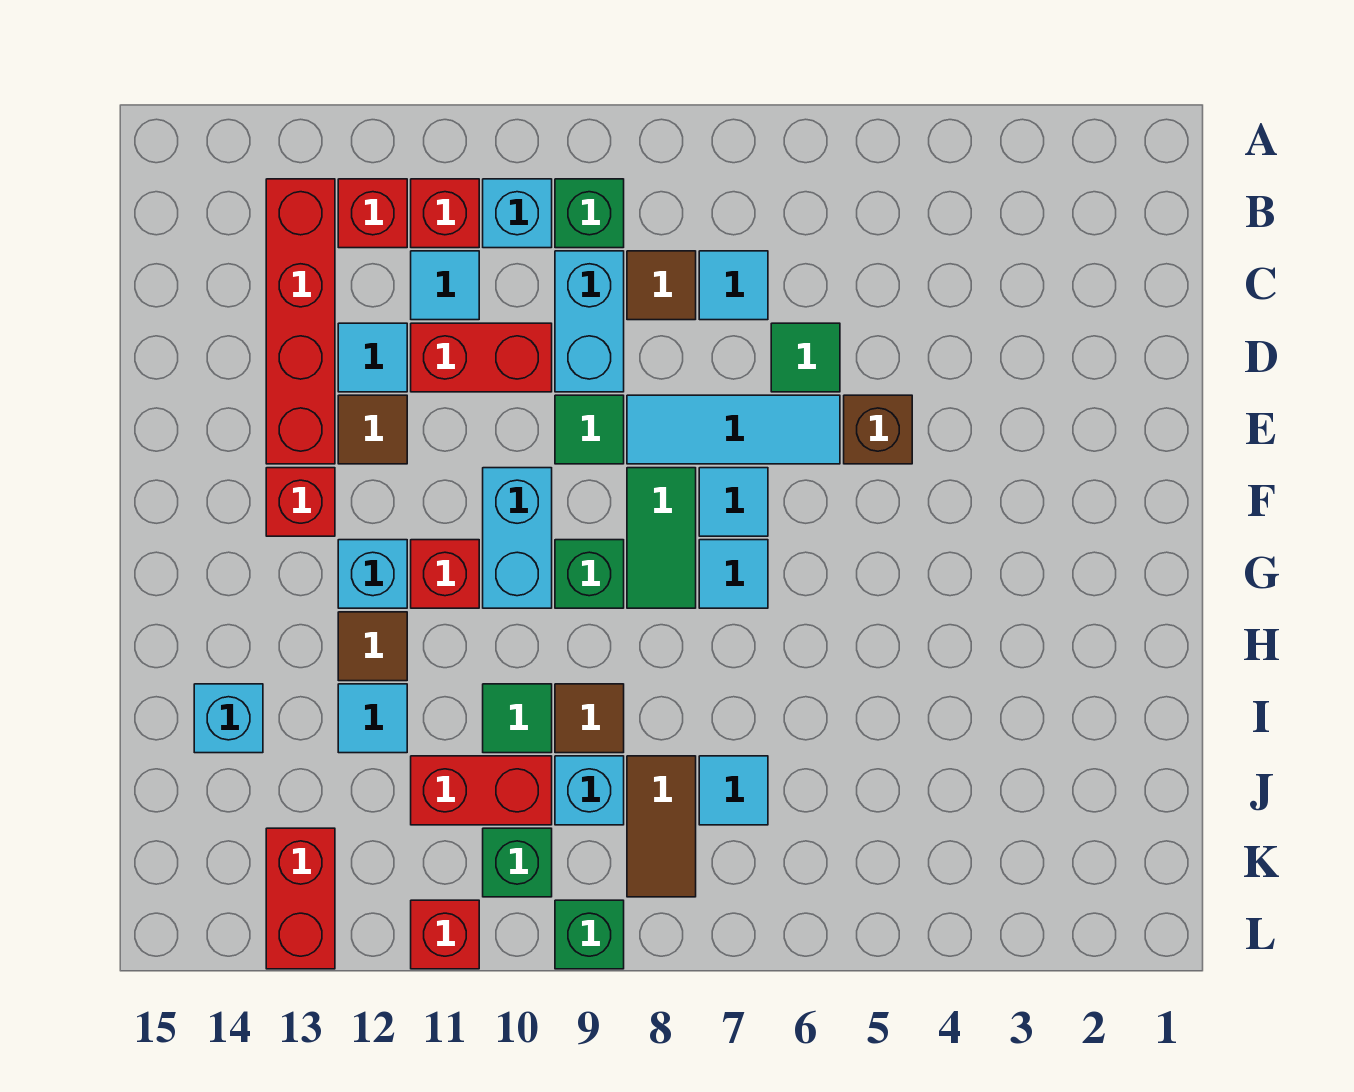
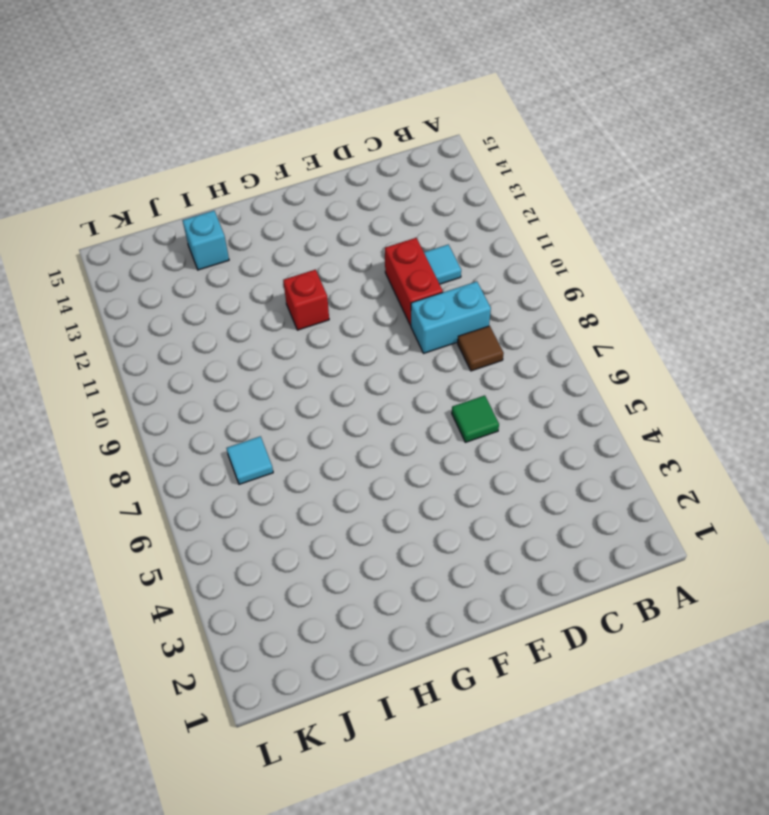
none -> green brick B9 level 1
none -> cyan brick B10 level 1
none -> red brick B11 level 1
none -> red brick B12 level 1

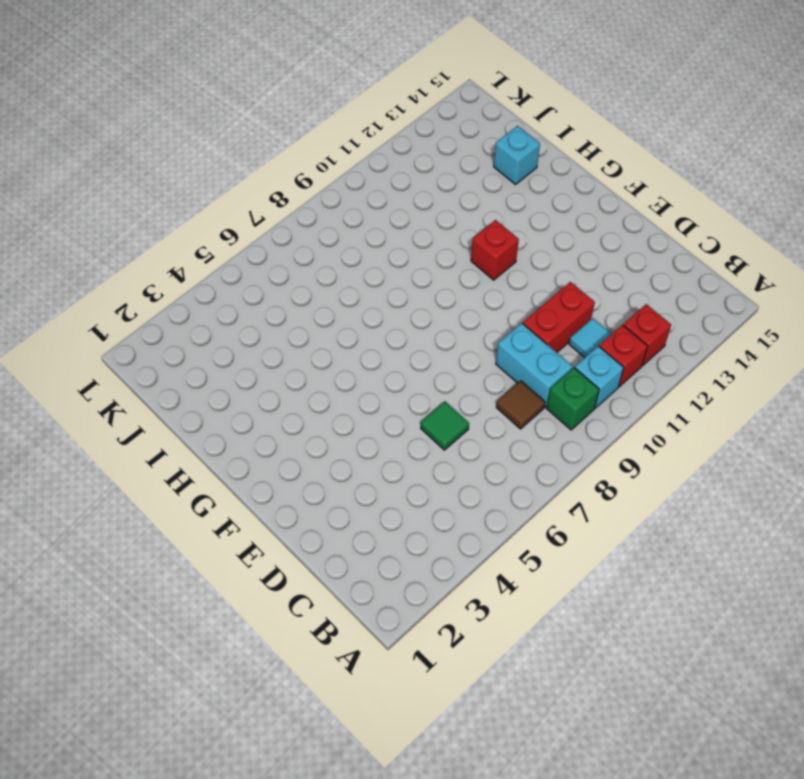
none -> red brick B13:E13 level 1
none -> cyan tile C7 level 1
none -> cyan tile D12 level 1
none -> brown brick E5 level 1

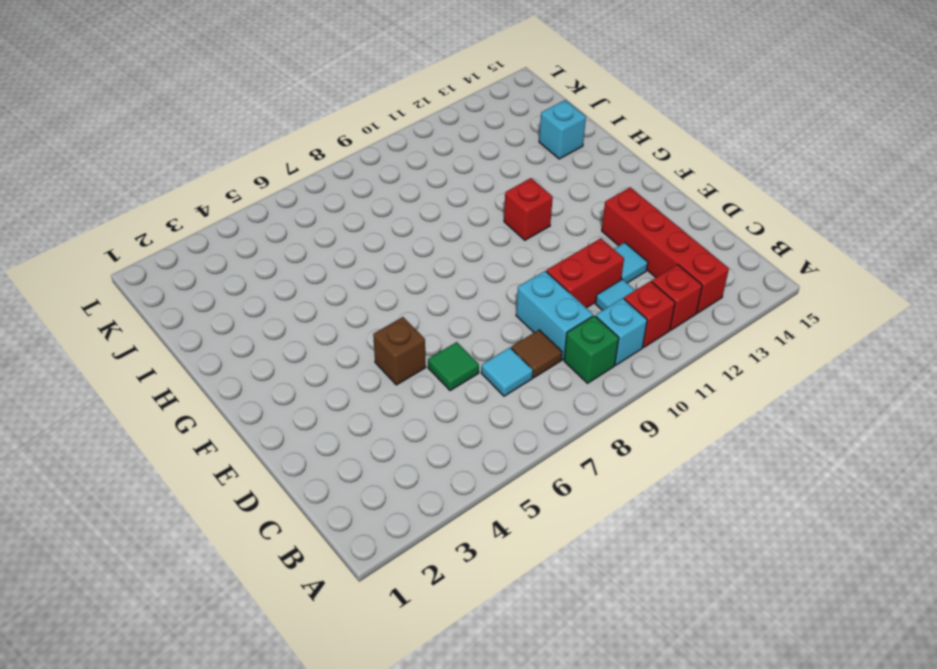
none -> cyan tile E6:E8 level 1
none -> green tile E9 level 1
none -> brown tile E12 level 1
none -> cyan tile F7 level 1

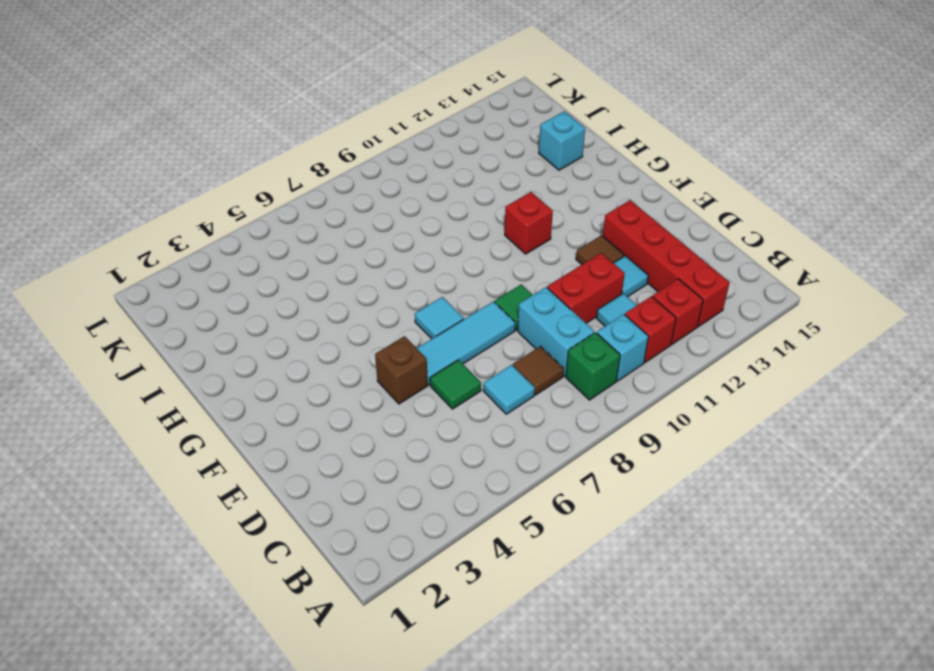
none -> green tile F8:G8 level 1
none -> cyan brick F10:G10 level 1
none -> red brick F13 level 1
none -> cyan tile G7 level 1

